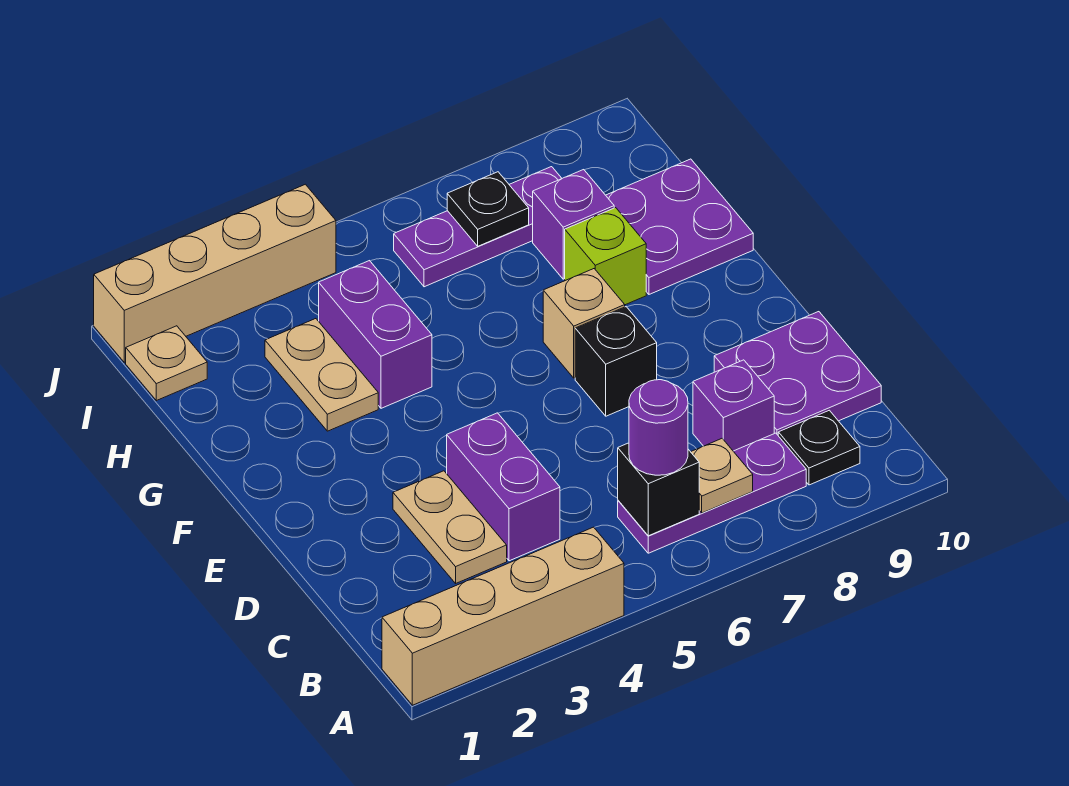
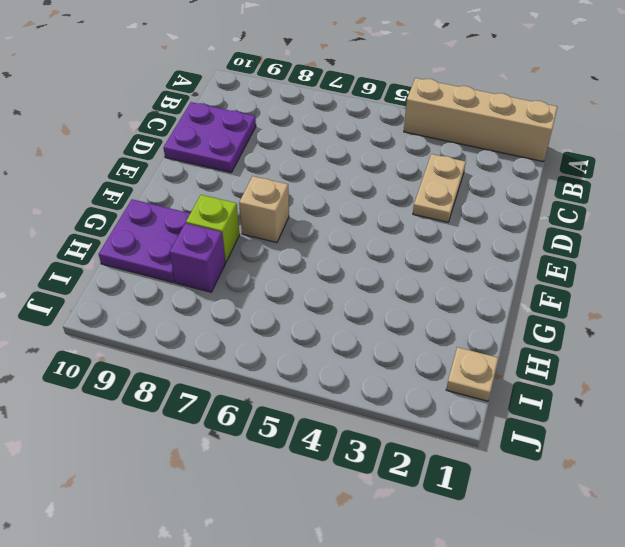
none -> purple plate B6:B8 level 1
none -> black plate B9 level 1
none -> purple brick C4:D4 level 1

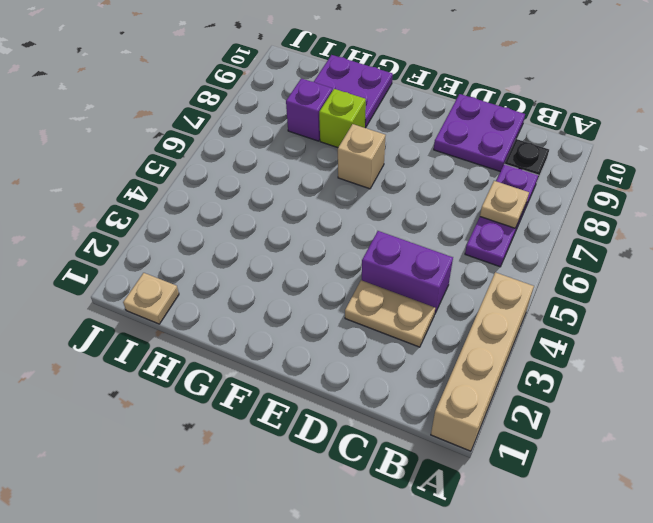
none -> purple brick C8 level 1
none -> black brick E7 level 1
none -> tan plate G3:H3 level 1

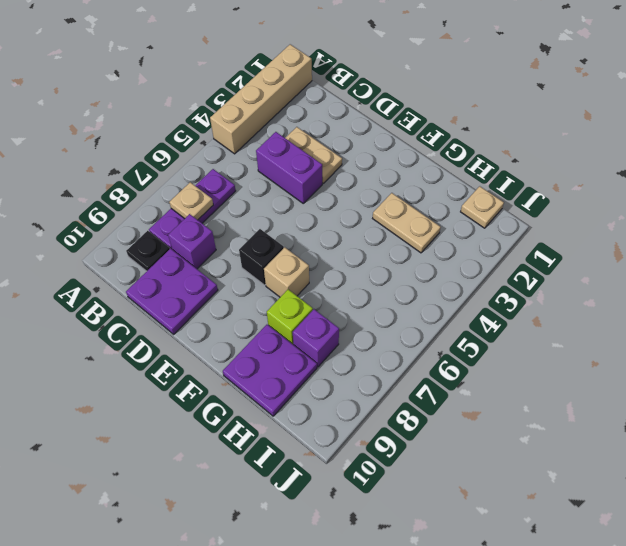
none -> purple brick G4:H4 level 1
none -> purple plate I6:I8 level 1
none -> tan brick J1:J4 level 1

